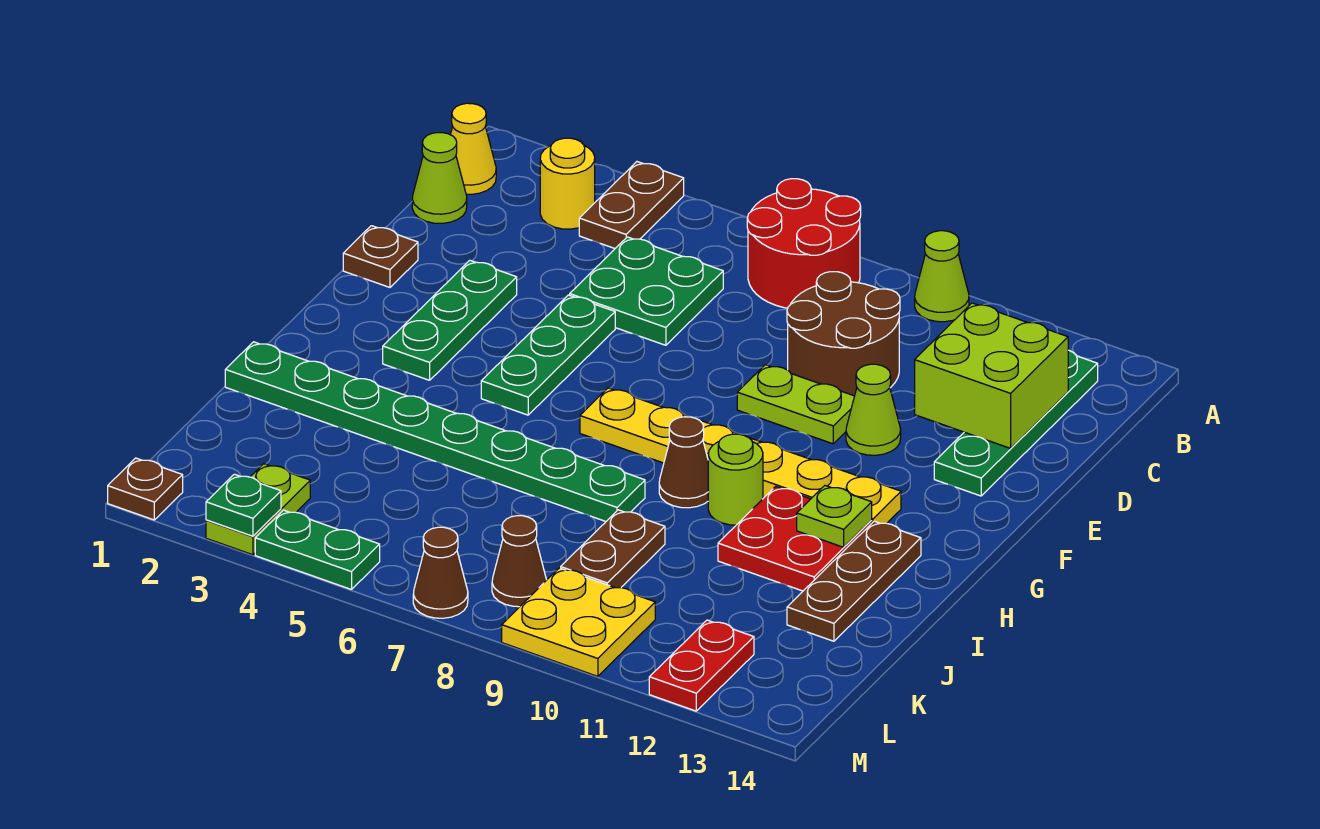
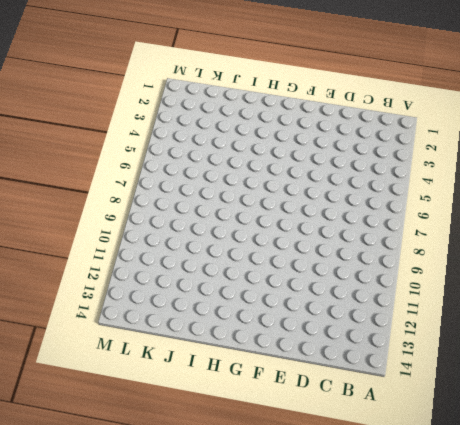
none -> brown plate A4:B4 level 1
none -> red round brick A7:B8 level 1
none -> lime cone A10 level 1
none -> yellow cone B1 level 1

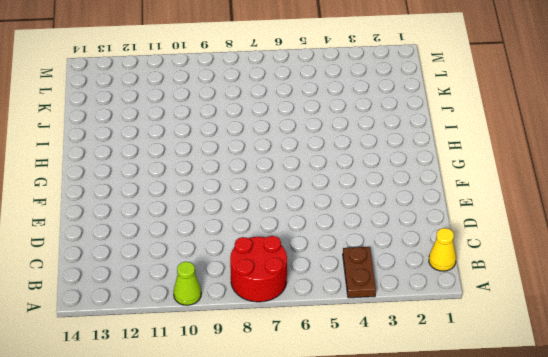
none -> yellow round brick B3 level 1
none -> green plate B13:E13 level 1
none -> lime cone C1 level 1
none -> green plate C5:D6 level 1

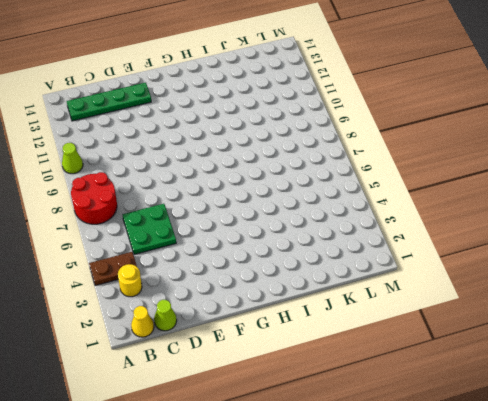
none -> brown round brick C9:D10 level 1
none -> brown plate E1 level 1
none -> green plate E3:G3 level 1
none -> green plate E5:G5 level 1

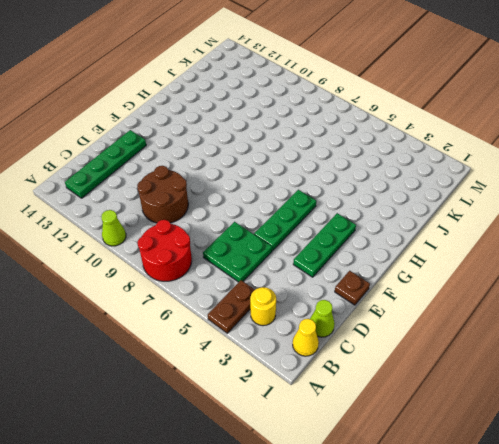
none -> lime plate E9:E10 level 1
none -> lime cone E11 level 1
none -> yellow plate G7:G12 level 1
none -> brown cone H9 level 1

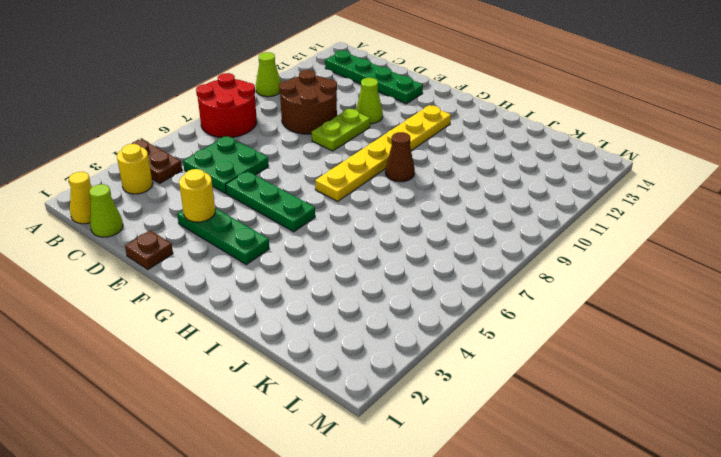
yellow round brick E3 level 2 -> none
none -> lime round brick H10 level 1
none -> red plate H11:I12 level 1
none -> brown plate H13:J13 level 1
none -> green plate I1:I8 level 1

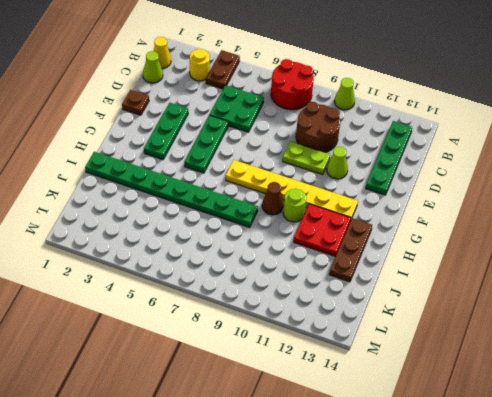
none -> brown plate J9:K9 level 1
none -> lime plate L3:M3 level 1
none -> brown cone L8 level 1
none -> yellow plate L9:M10 level 1

